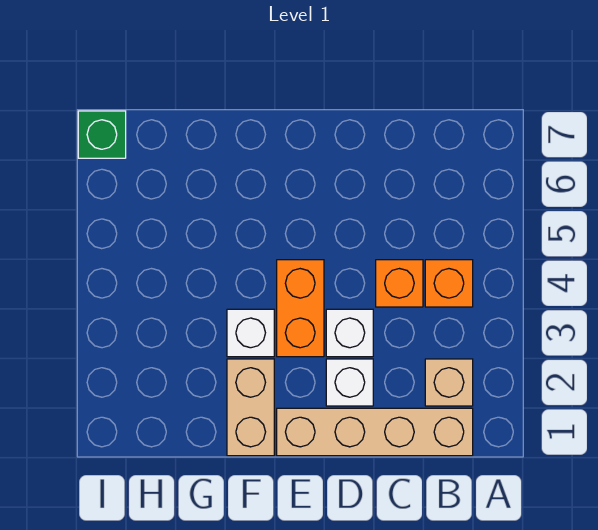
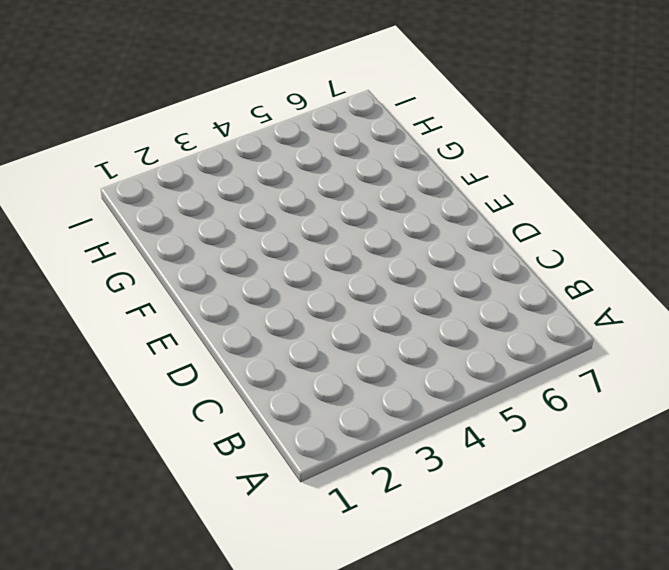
none -> tan brick B1:E1 level 1
none -> tan brick B2 level 1

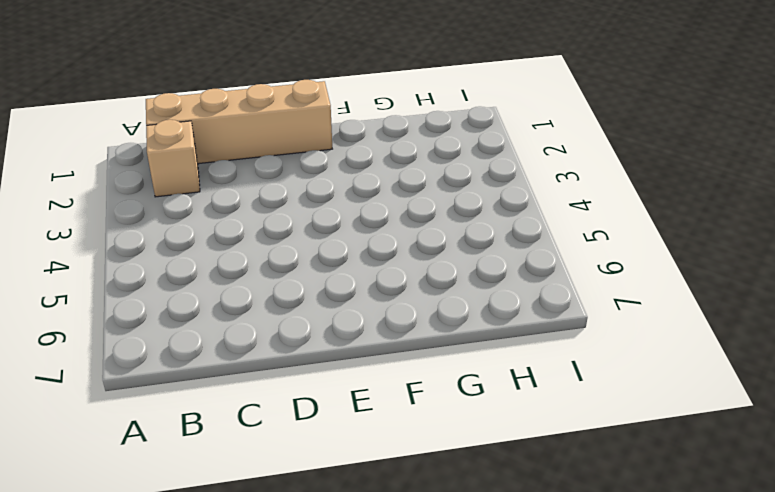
none -> orange brick B4 level 1
none -> orange brick C4 level 1

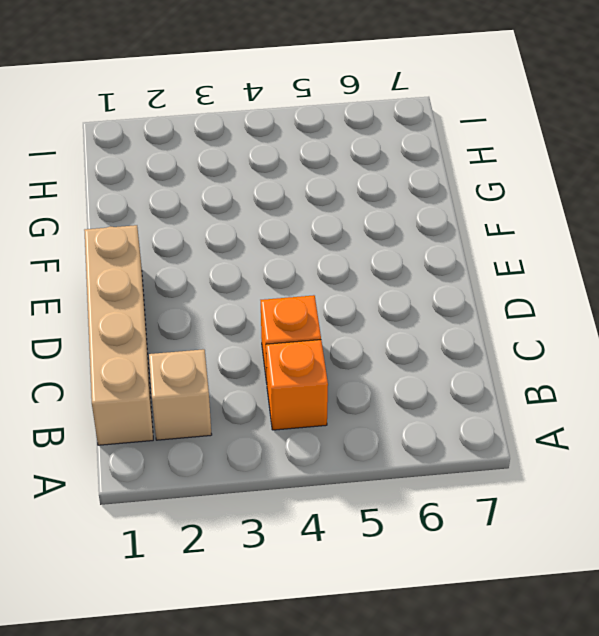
none -> white brick D2 level 1
none -> white brick D3 level 1

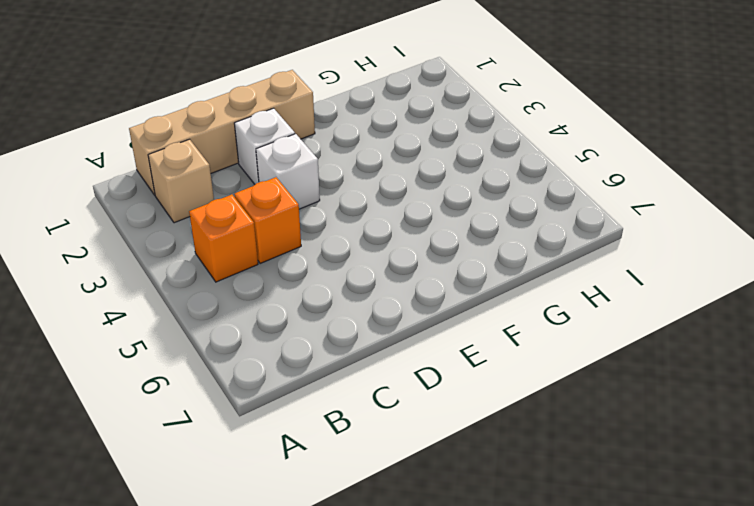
none -> orange brick E3:E4 level 1
none -> tan brick F1:F2 level 1

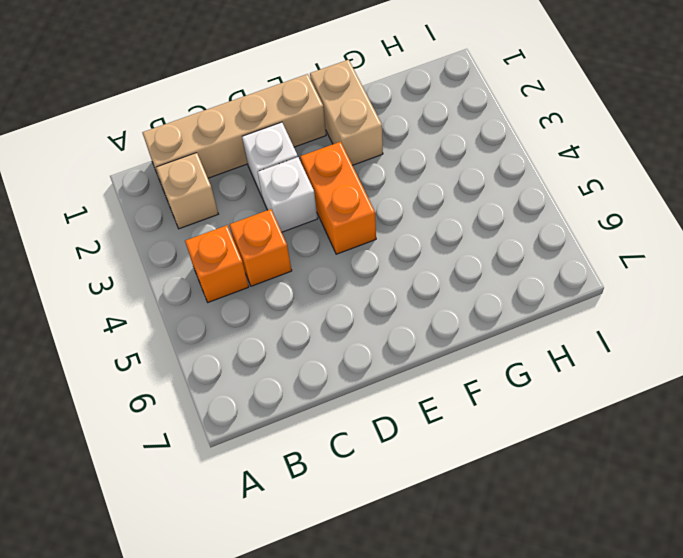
none -> white brick F3 level 1
none -> green brick I7 level 1

